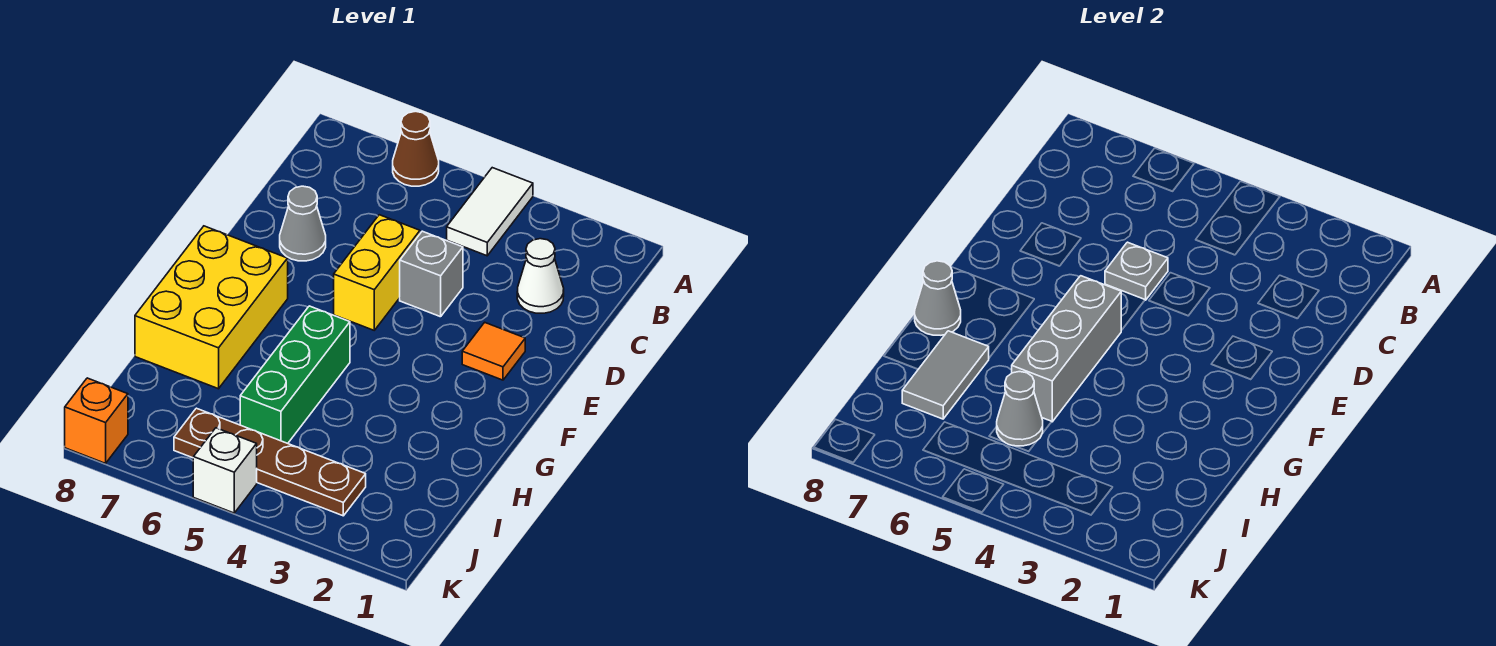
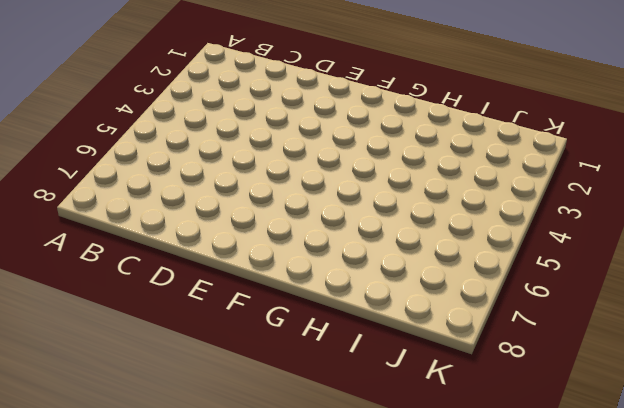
none -> white tile A4:B4 level 1
none -> brown cone A6 level 1
none -> white cone C2 level 1

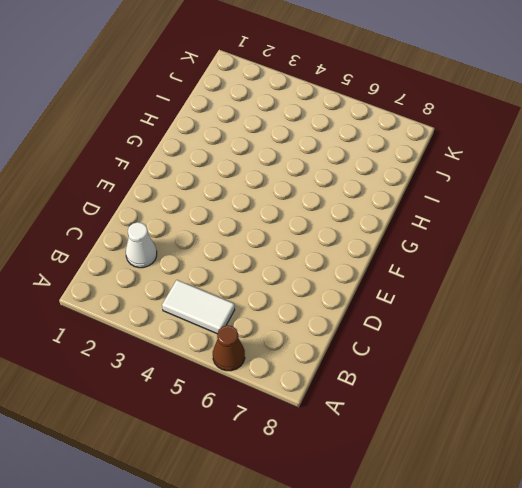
white tile B4:B5 level 1 -> white tile A4:B4 level 1
none -> grey brick D4 level 1
none -> yellow brick D5:E5 level 1
none -> grey cone D7 level 1

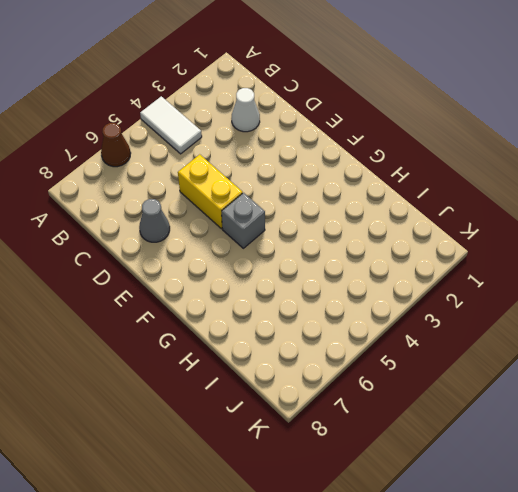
grey brick F5 level 1 -> grey brick D4 level 1
none -> orange tile E2 level 1
none -> yellow brick F7:H8 level 1
none -> green brick G5:I5 level 1

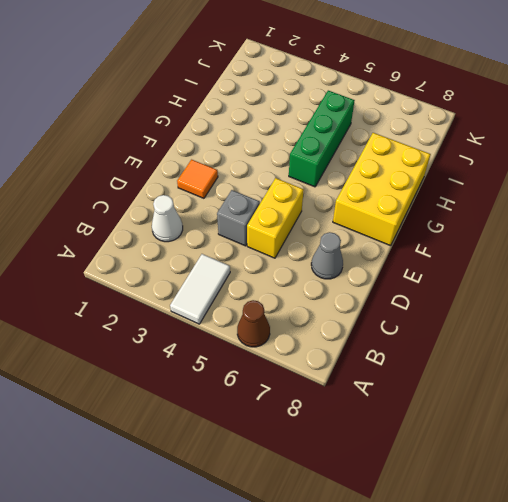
none -> brown plate J3:J6 level 1
none -> white brick K5 level 1
none -> orange brick K8 level 1

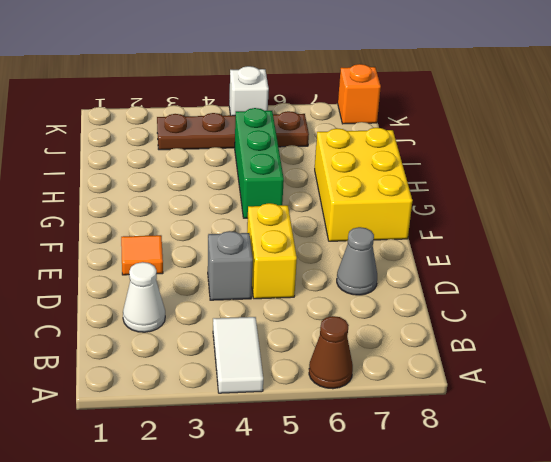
none -> grey plate D5 level 2
none -> grey brick F5:H5 level 2
none -> grey cone G8 level 2

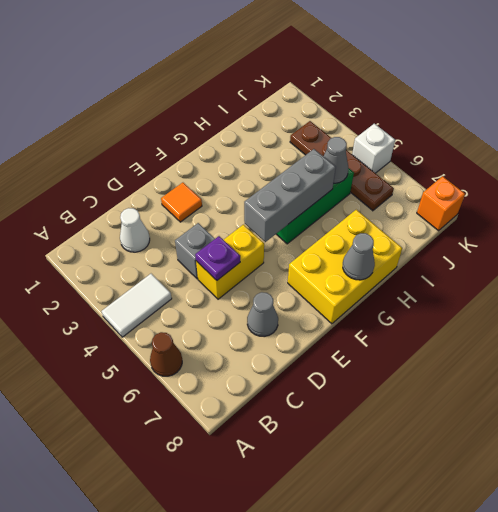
purple plate D5 level 2 -> grey plate D5 level 2
none -> grey tile H7:I7 level 2

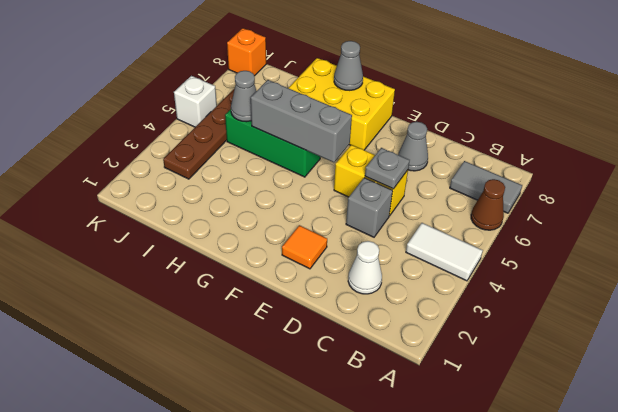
grey tile A7:B7 level 1 -> grey tile H7:I7 level 2

